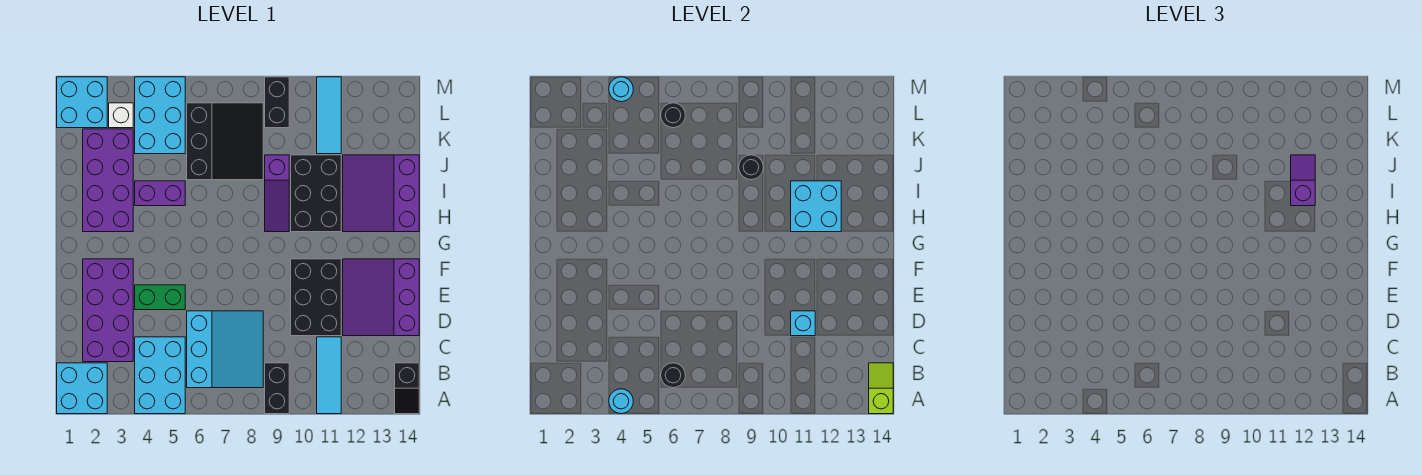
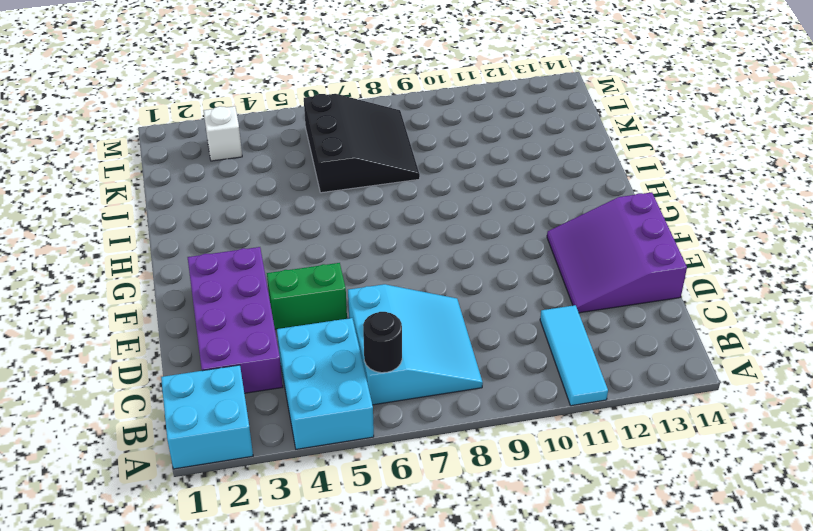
none -> black brick A9:B9 level 1
none -> black slope A14:B14 level 1 top B
none -> black brick D10:F11 level 1
none -> purple brick H2:K3 level 1

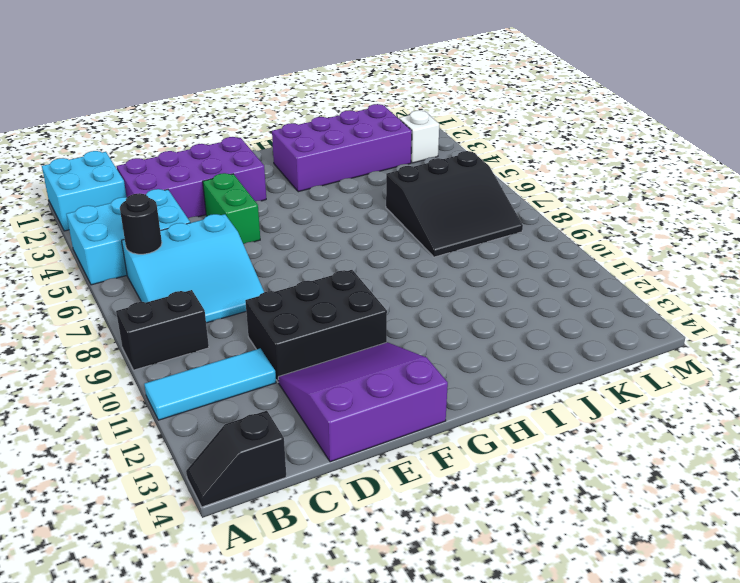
none -> purple slope H9:J9 level 1 top J
none -> black brick H10:J11 level 1
none -> purple slope H12:J14 level 1 top 14
none -> purple brick I4:I5 level 1

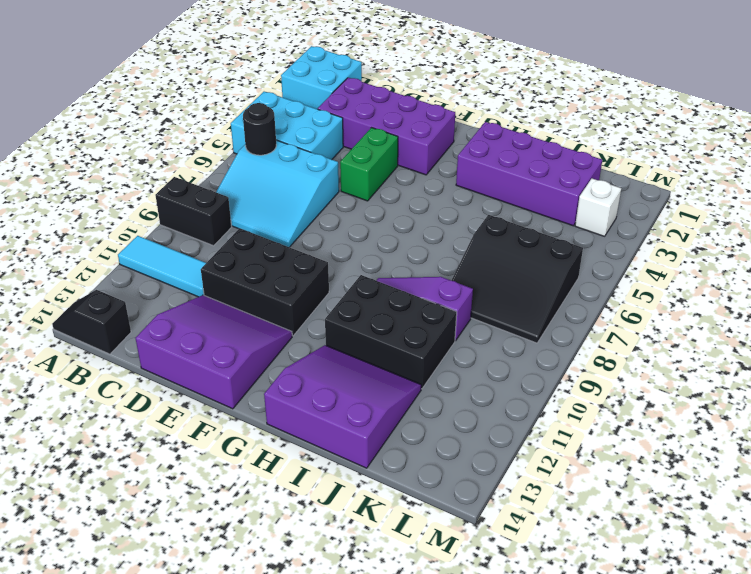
none -> purple brick I4:I5 level 1
none -> cyan brick K4:M5 level 1
none -> cyan tile K11:M11 level 1
none -> cyan brick L1:M2 level 1

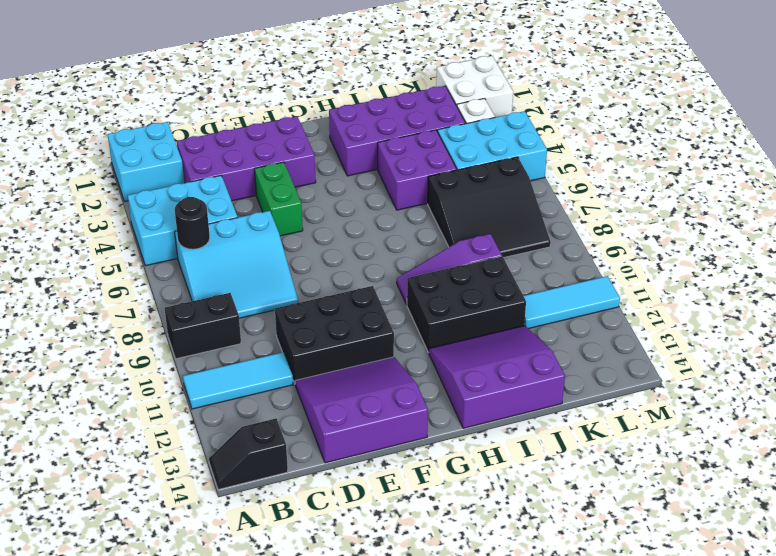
purple brick I4:J5 level 1 -> purple brick I4:I5 level 1
white brick L1:M2 level 1 -> cyan brick L1:M2 level 1
none -> black brick L9:M9 level 1
none -> cyan round brick A4 level 2
none -> lime slope A14:B14 level 2 top A
none -> cyan brick D11 level 2

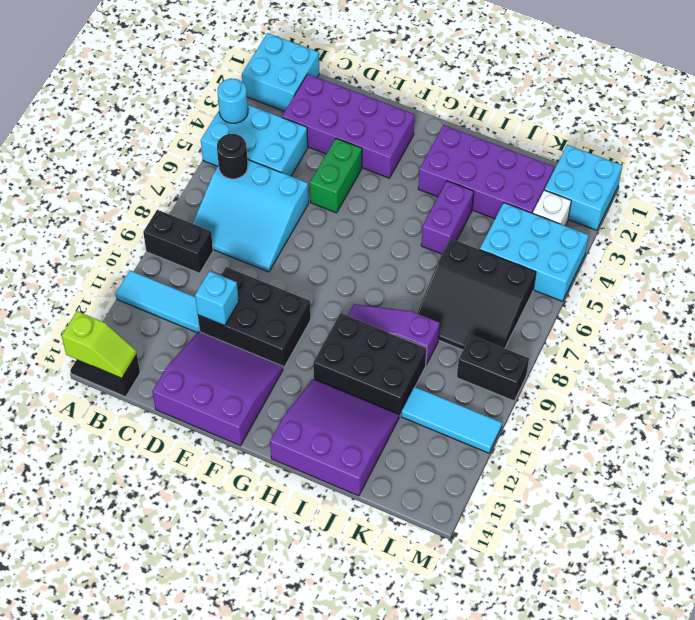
none -> cyan brick H11:I12 level 2
none -> black round brick J9 level 2
none -> black round brick L6 level 2
none -> cyan round brick M4 level 2

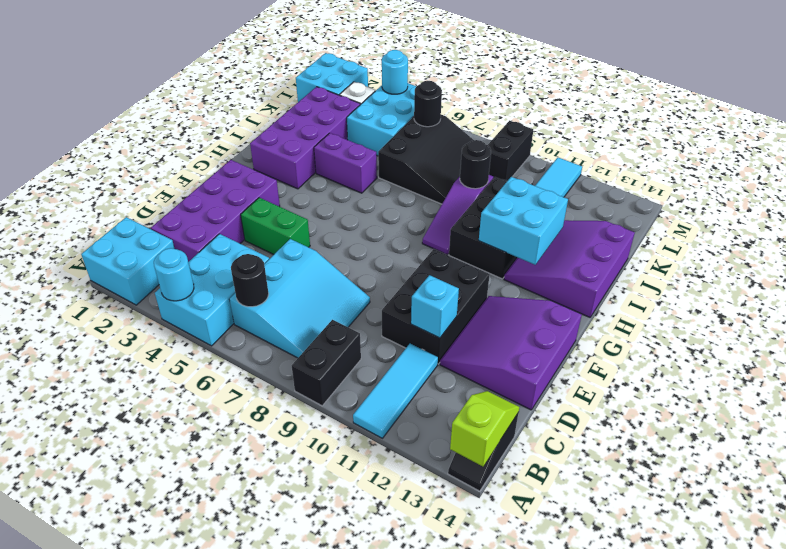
none -> purple slope I12:J12 level 3 top I

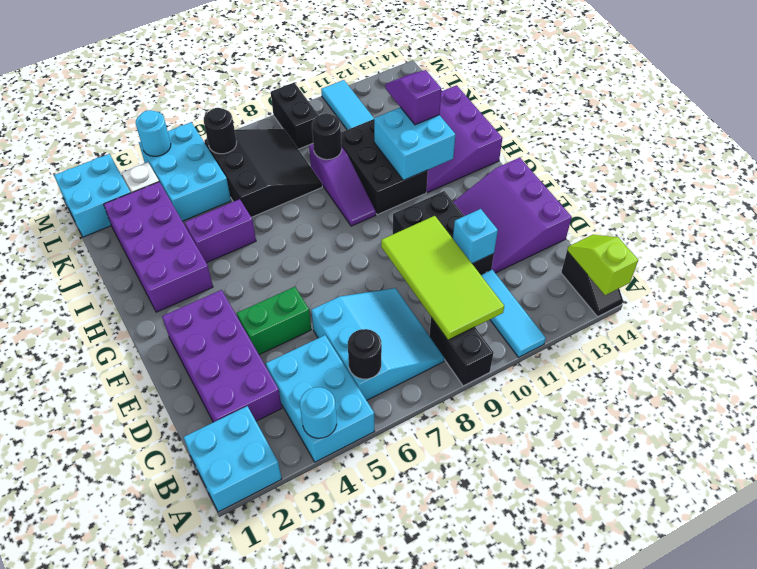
lime tile B9:E10 level 2 -> none

